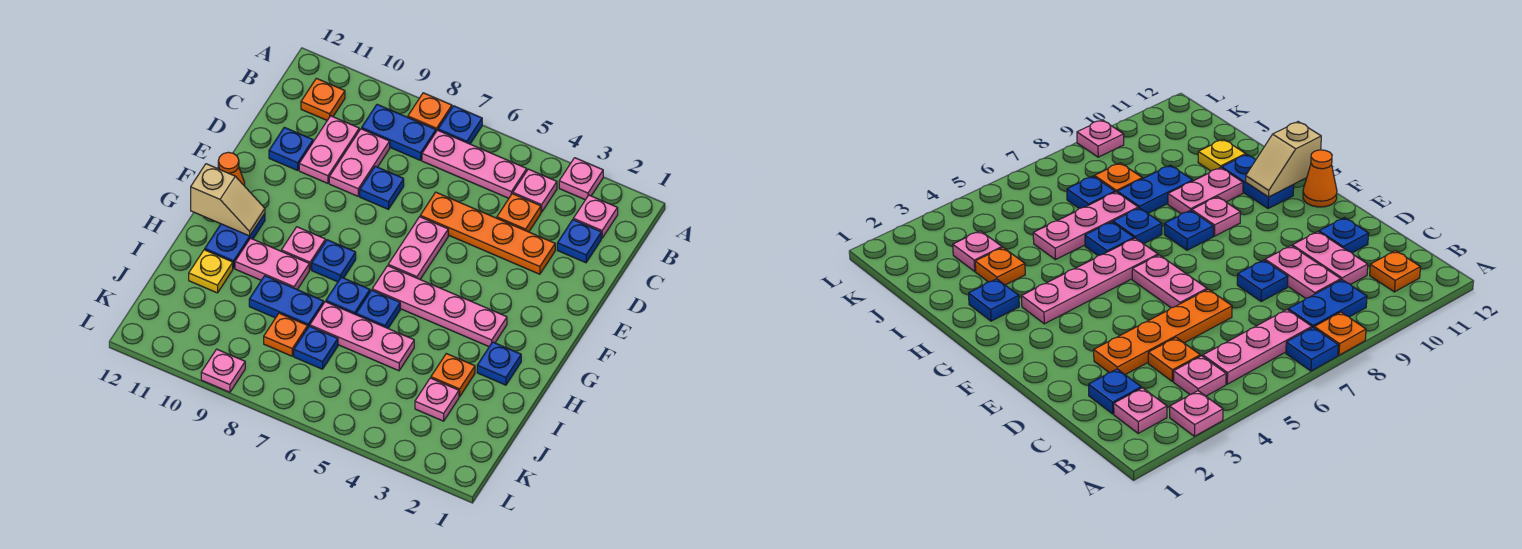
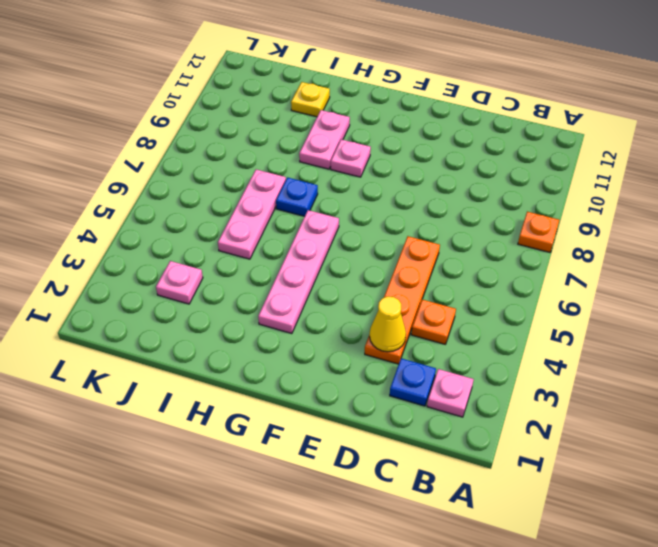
yellow cone D3 level 2 -> none
none -> pink plate A3 level 1
none -> blue plate A7 level 1
none -> pink plate B4 level 1
none -> pink plate B5:B7 level 1

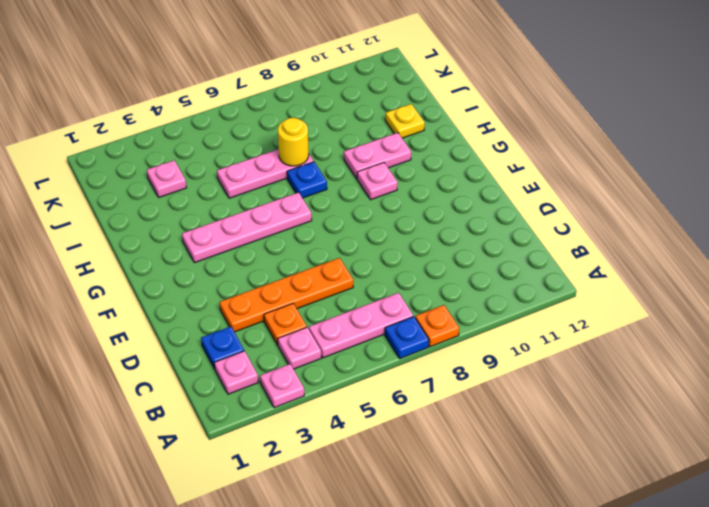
yellow round brick I7 level 2 -> none
none -> blue plate B8:B9 level 1
none -> orange plate B11 level 1
none -> pink plate C9:D9 level 1
none -> pink plate C10:D10 level 1

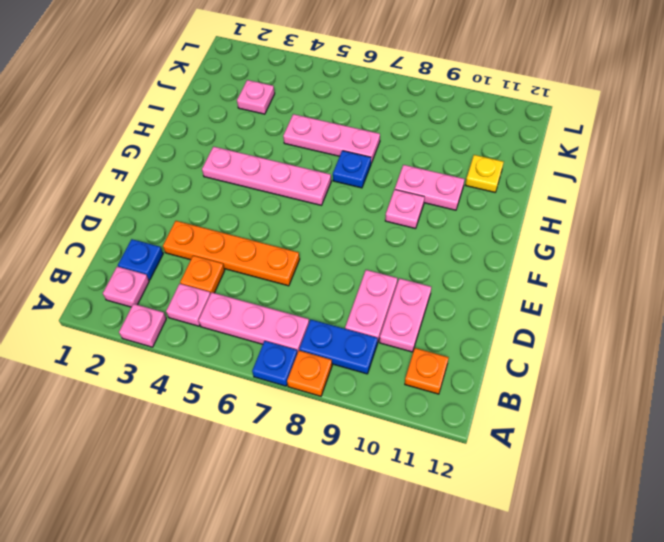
none -> blue plate D8 level 1
none -> blue plate D11 level 1
none -> pink plate E6:F6 level 1
none -> orange cone F12 level 1

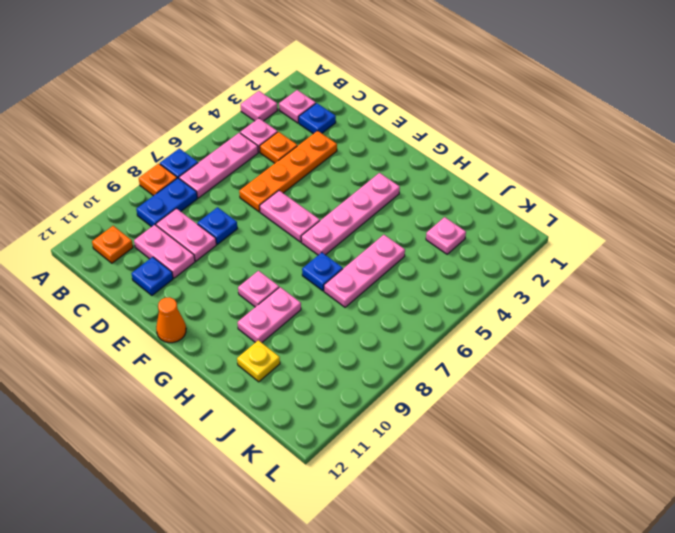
none -> blue plate G8 level 1
none -> blue plate G11:H11 level 1
none -> blue plate H2 level 1
none -> blue plate H6 level 1

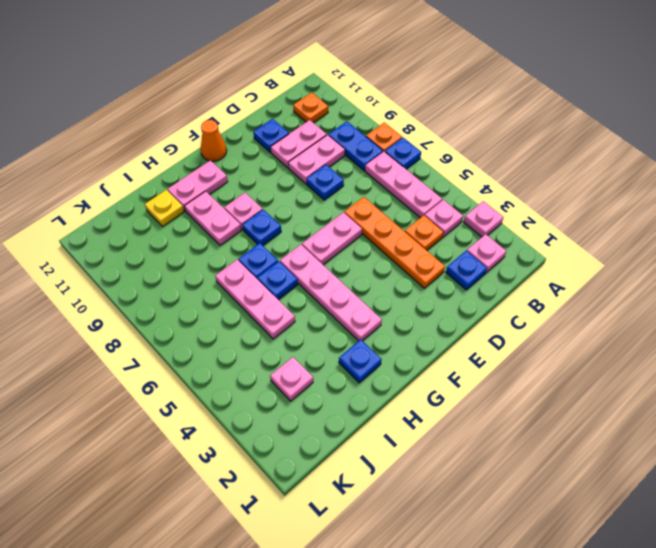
pink plate G11:H11 level 1 -> blue plate G11:H11 level 1
none -> orange plate I3 level 1
none -> blue plate I8:I9 level 1
none -> blue plate J7 level 1
none -> orange plate J8 level 1

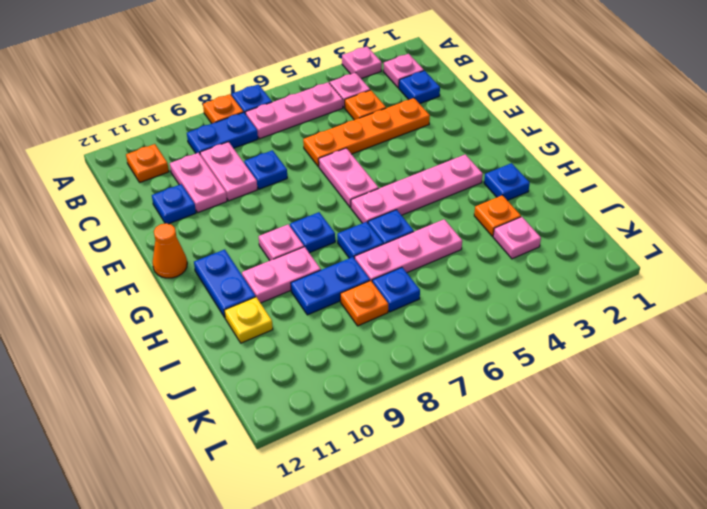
none -> pink plate L9 level 1
none -> tan slope G11:G12 level 2 top 12

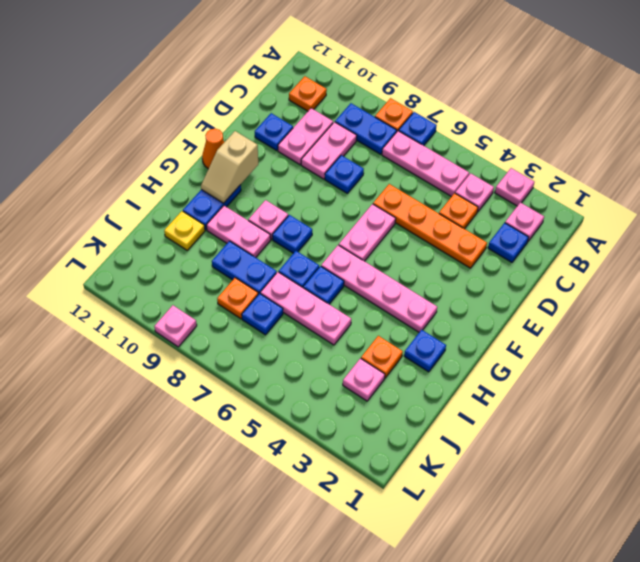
tan slope F11:G11 level 2 top F -> tan slope G11:G12 level 2 top 12

